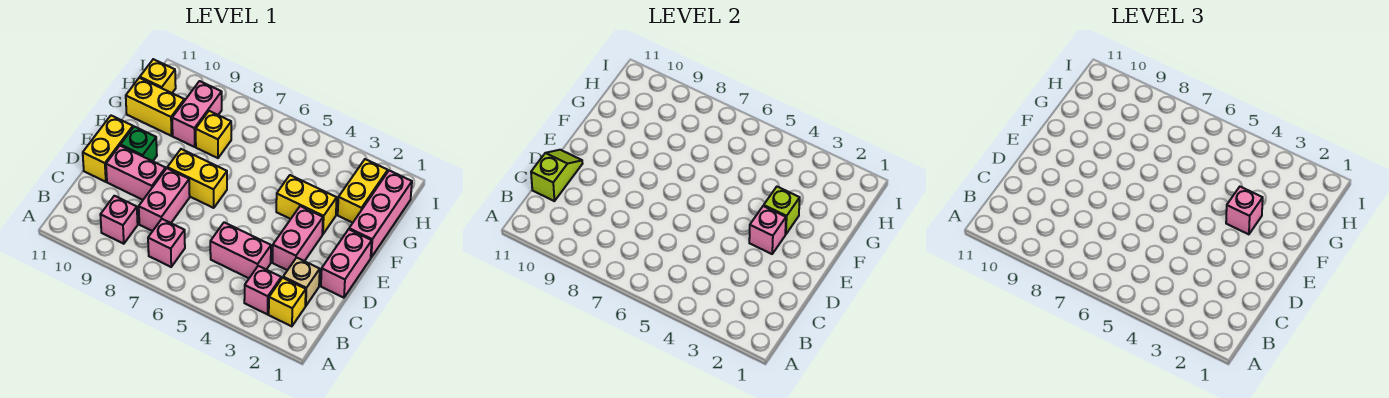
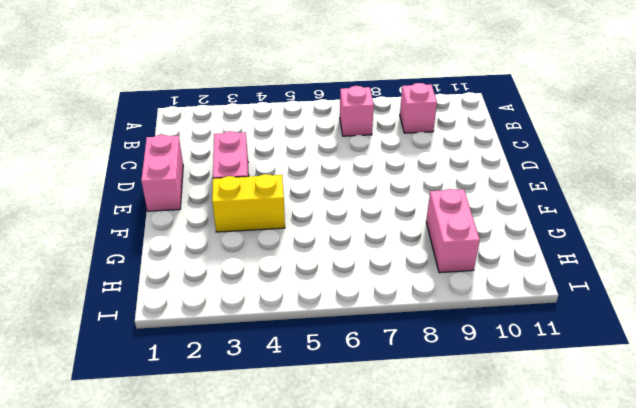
none -> yellow brick B2 level 1
none -> pink brick B3 level 1
none -> tan brick C2 level 1

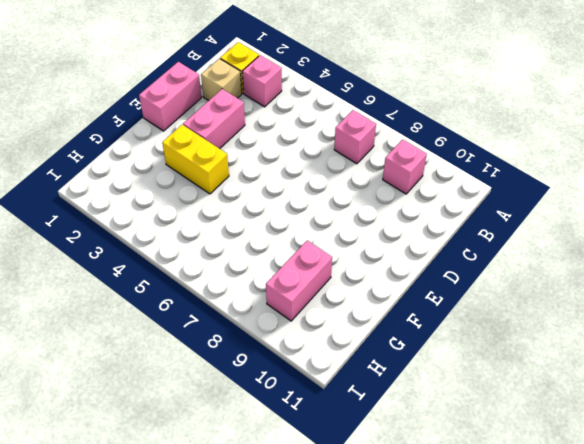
none -> pink brick C4:C5 level 1
none -> pink brick C8:D8 level 1
none -> pink brick D9:D10 level 1

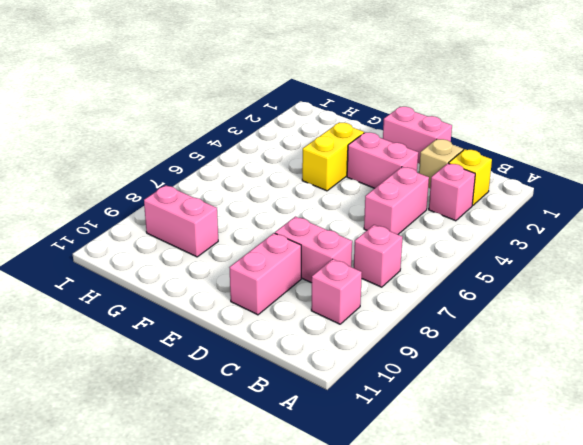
none -> yellow brick D11:E11 level 1
none -> yellow brick E7:E8 level 1
none -> green brick E10 level 1

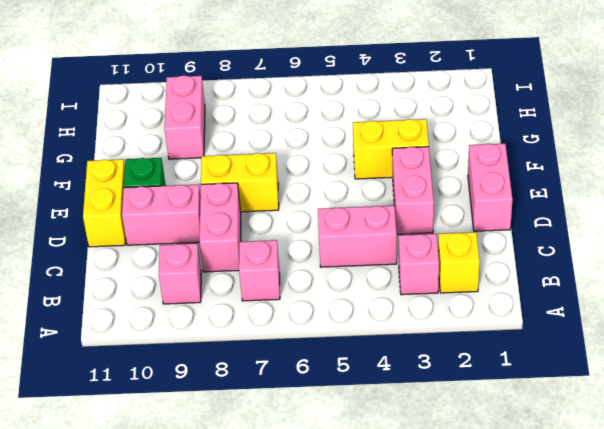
none -> tan brick C2 level 1
none -> pink brick F1:H1 level 1
none -> yellow brick G2:H2 level 1

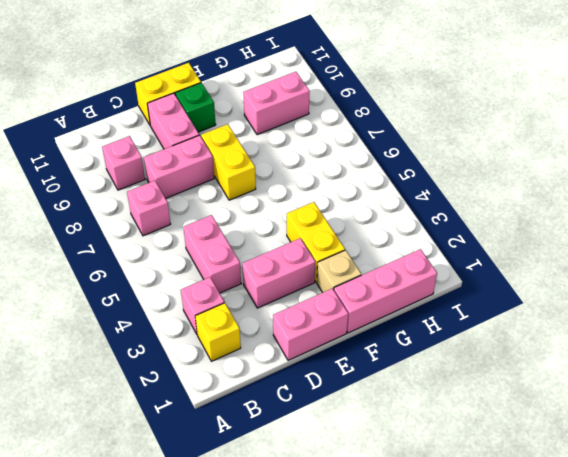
tan brick F2 level 1 -> tan brick C2 level 1
none -> yellow brick G2:H2 level 1
none -> yellow brick G8 level 1
none -> yellow brick G10:G11 level 1

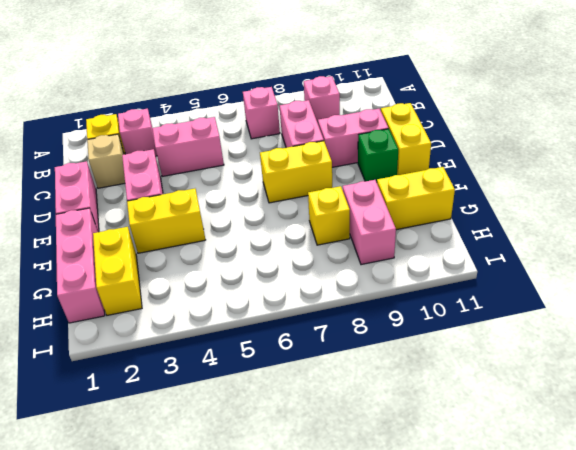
none -> yellow brick H11 level 1
none -> lime slope C11:D11 level 2 top C
none -> pink brick E3 level 2

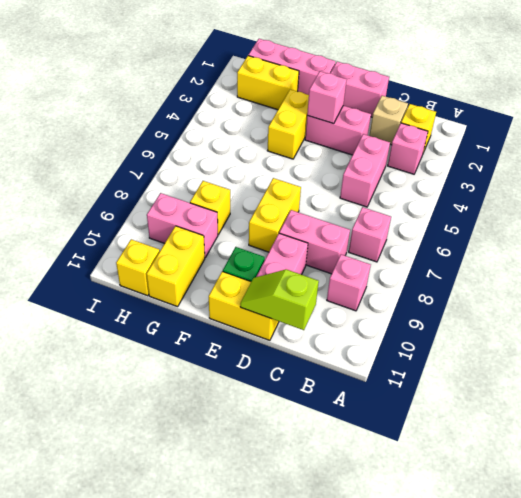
none -> lime brick F3 level 2
none -> pink brick F3 level 3

